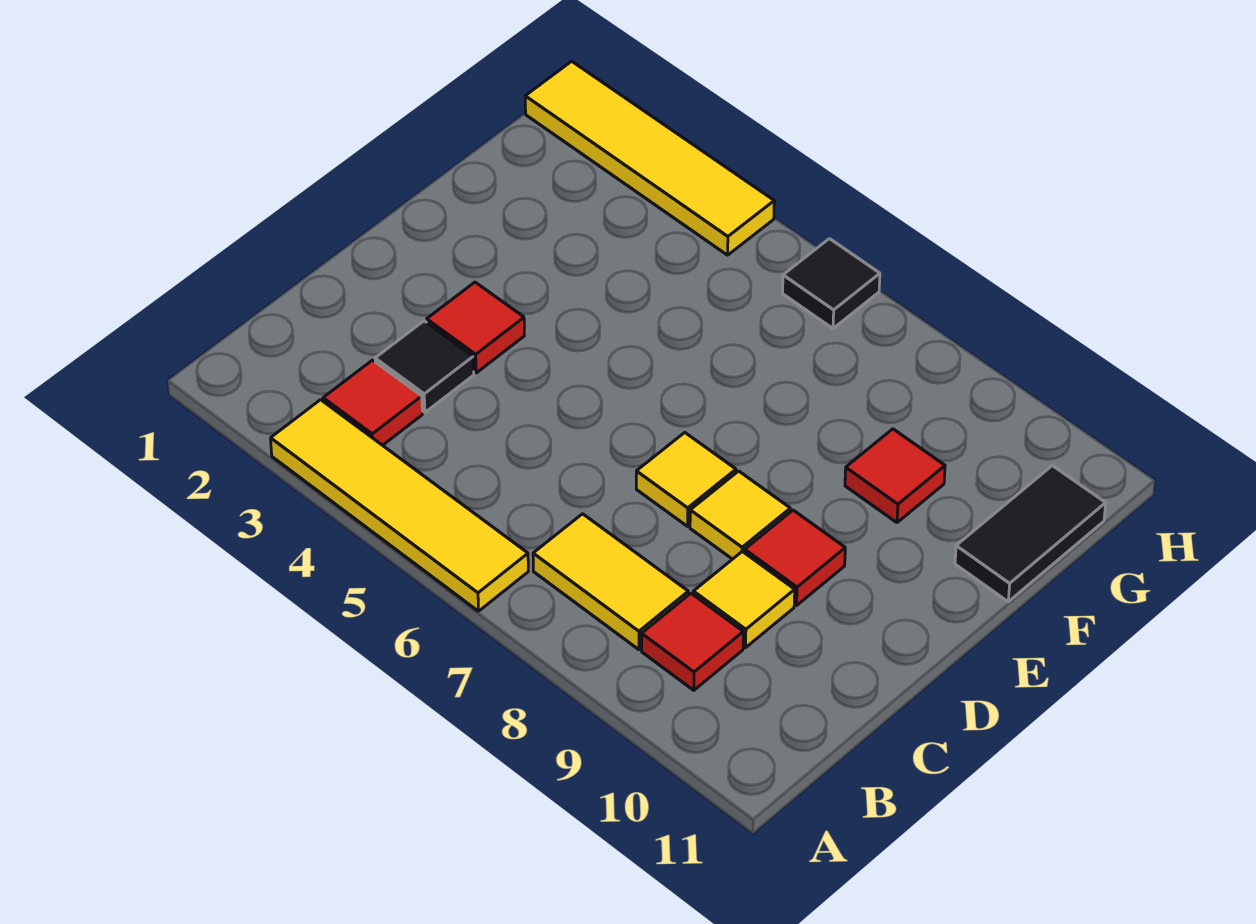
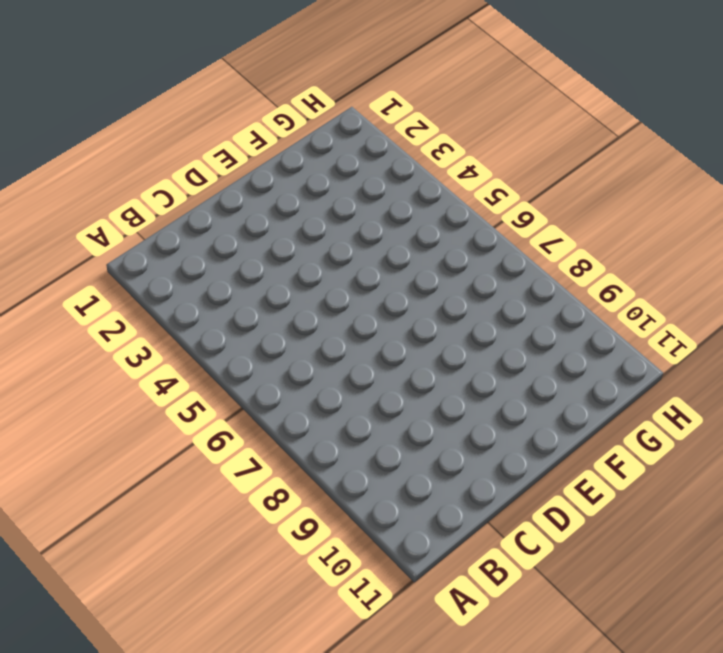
none -> yellow tile A3:A6 level 1
none -> red tile B3 level 1
none -> yellow tile B7:B8 level 1

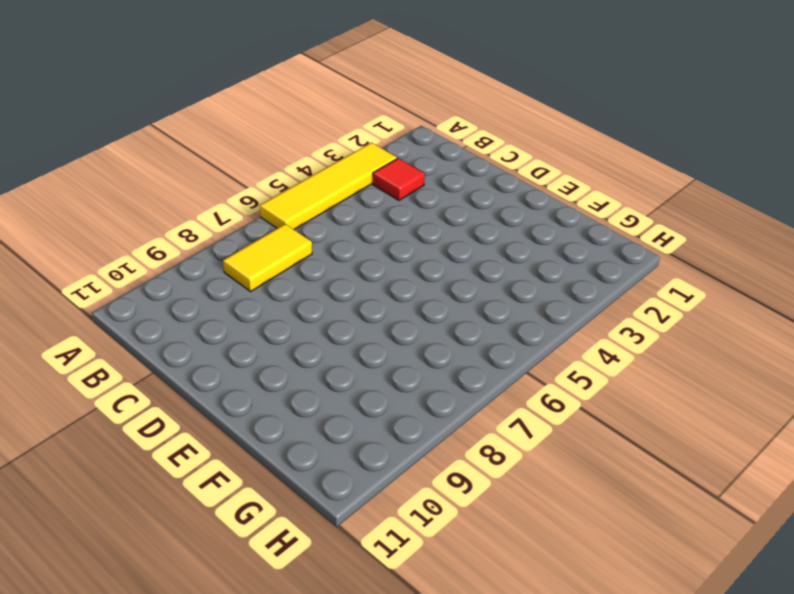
none -> red tile B9 level 1
none -> black tile C3 level 1
none -> yellow tile C9 level 1

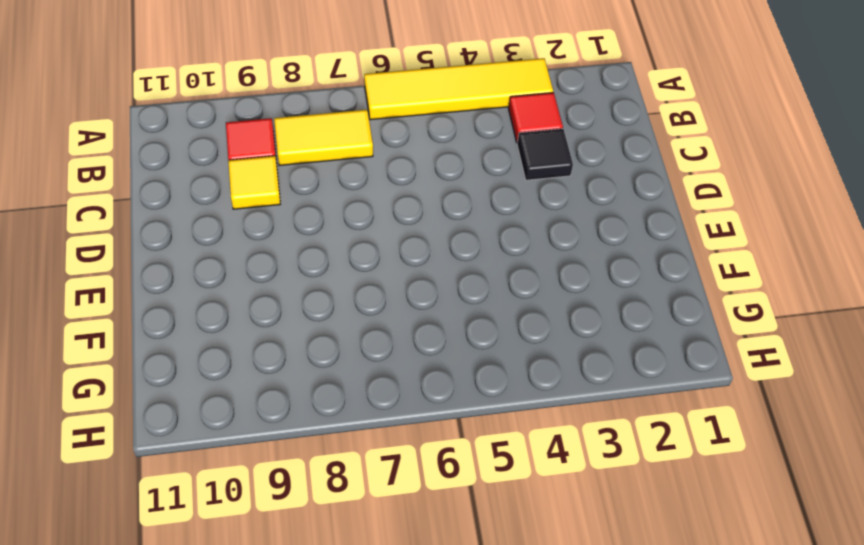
none -> red tile D3 level 1
none -> yellow tile D7 level 1
none -> yellow tile D8 level 1

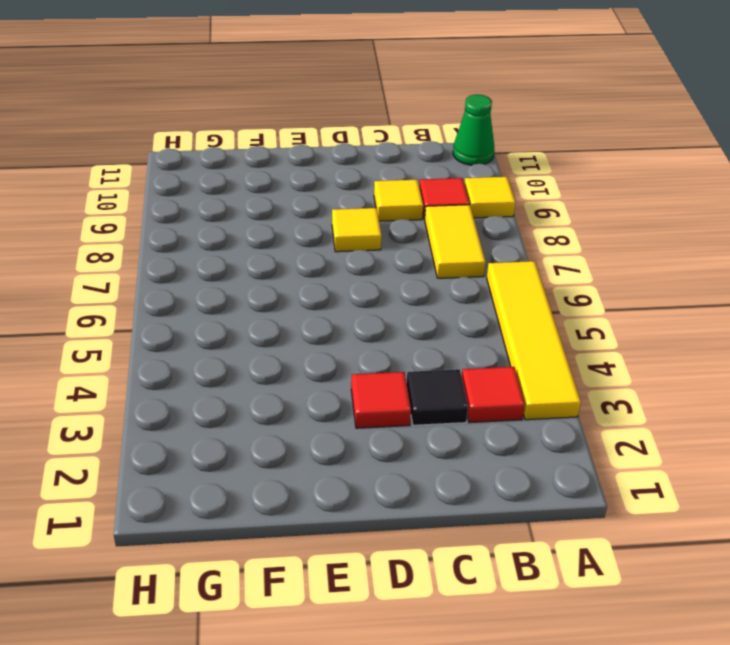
yellow tile A9 level 1 -> yellow tile D7 level 1
green cone A11 level 1 -> none
none -> red tile D9 level 1
none -> red tile F9 level 1
none -> black tile F11:G11 level 1

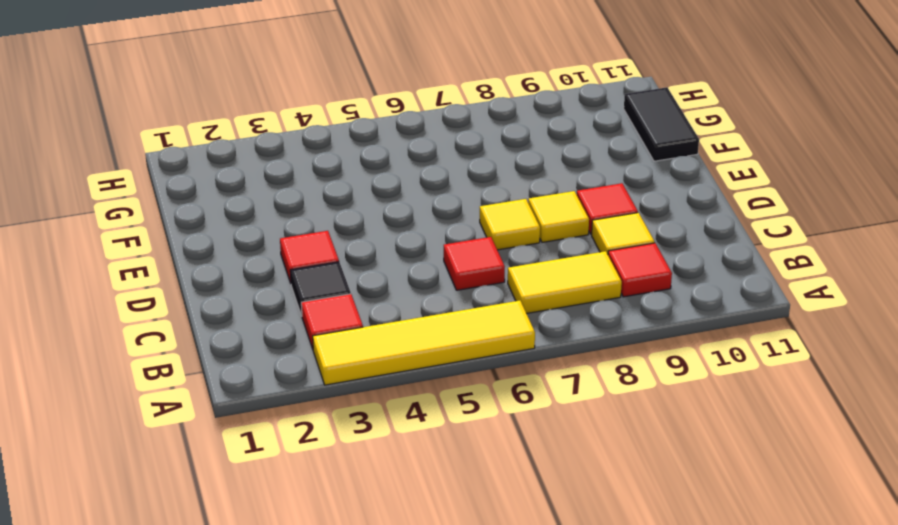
red tile C6 level 1 -> red tile F9 level 1
none -> yellow tile H1:H4 level 1
none -> black tile H6 level 1

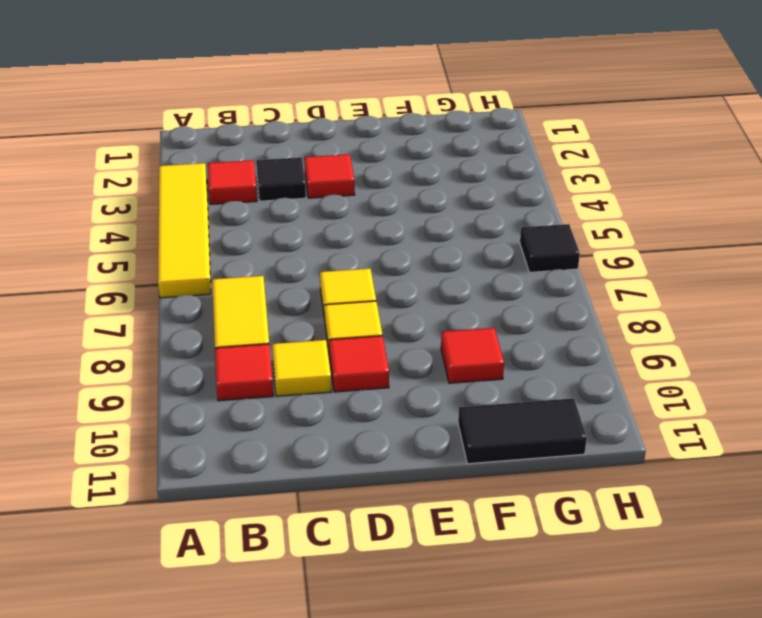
none -> yellow tile H1:H4 level 1

